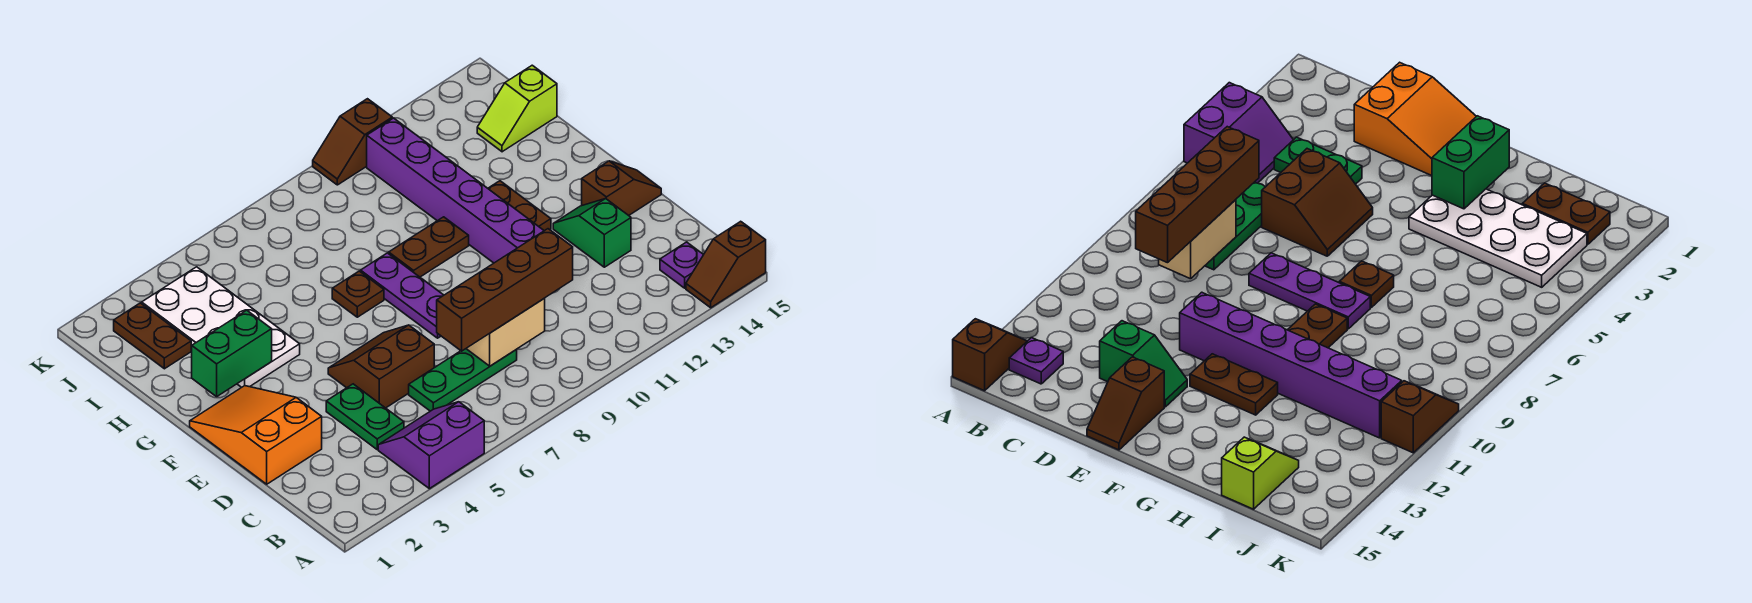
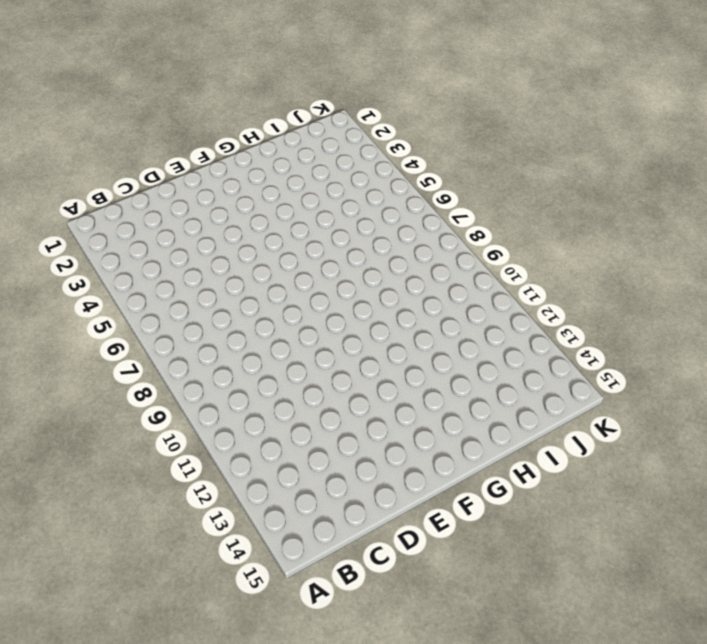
none -> purple slope A4:B5 level 1 top A
none -> brown slope A14:A15 level 1 top 15
none -> purple plate B14 level 1

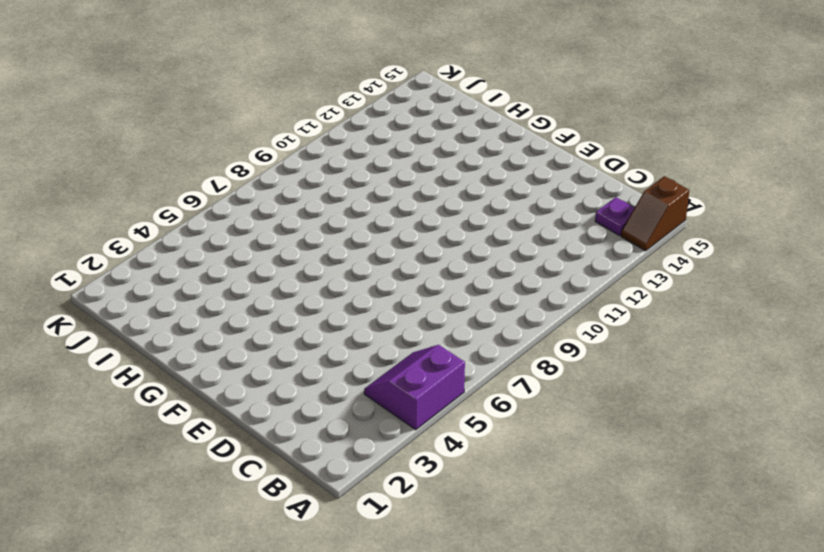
none -> green plate C4:D4 level 1
none -> green plate C6:C8 level 1
none -> orange slope D1:F2 level 1 top D

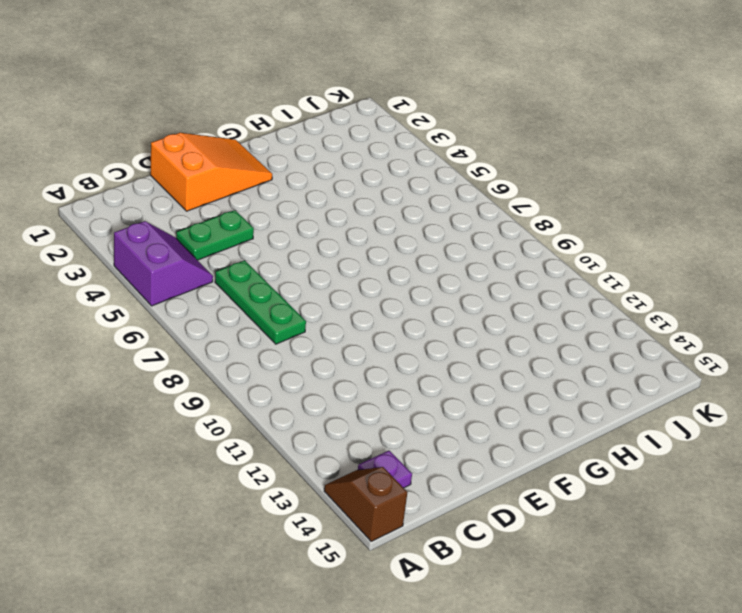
none -> brown slope D5:E6 level 1 top D
none -> green slope D13:E13 level 1 top D
none -> purple plate E8:G8 level 1

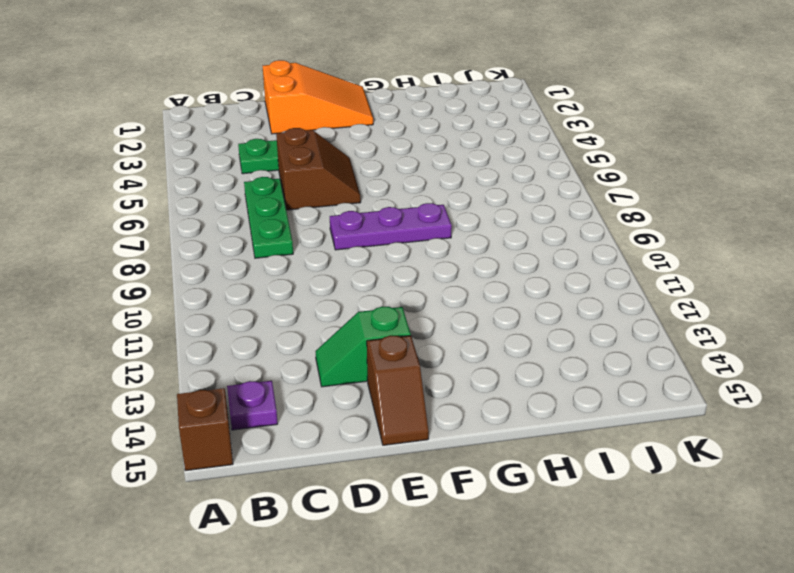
green slope D13:E13 level 1 top E -> green slope D13:E13 level 1 top D
none -> purple slope A4:B5 level 1 top A
none -> purple brick E11:J11 level 1
none -> brown plate F12:G12 level 1

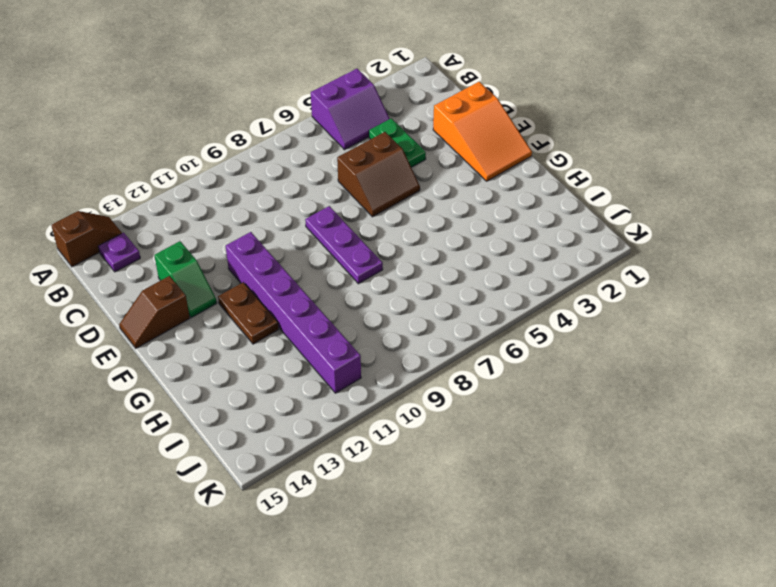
none -> green plate C6:C8 level 1
none -> white plate G3:J4 level 1
none -> brown plate G7 level 1

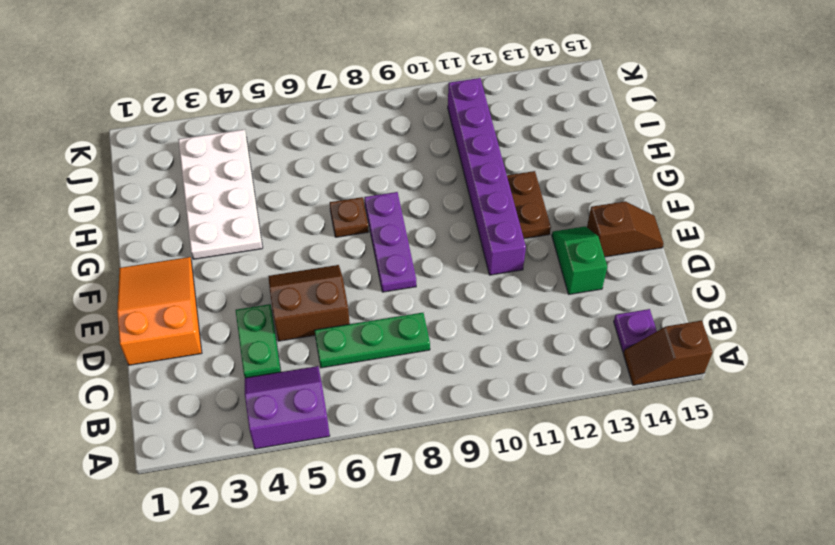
none -> brown plate G9:G10 level 1
none -> brown plate I2:J2 level 1
none -> lime slope I14:I15 level 1 top 15

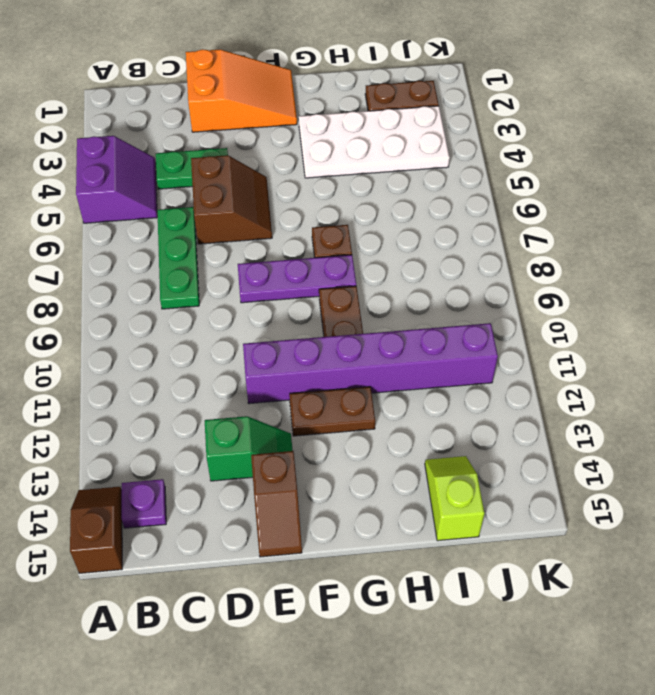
none -> brown slope K10:K11 level 1 top 11
none -> tan brick C8:C9 level 2
none -> green brick G2:G3 level 2

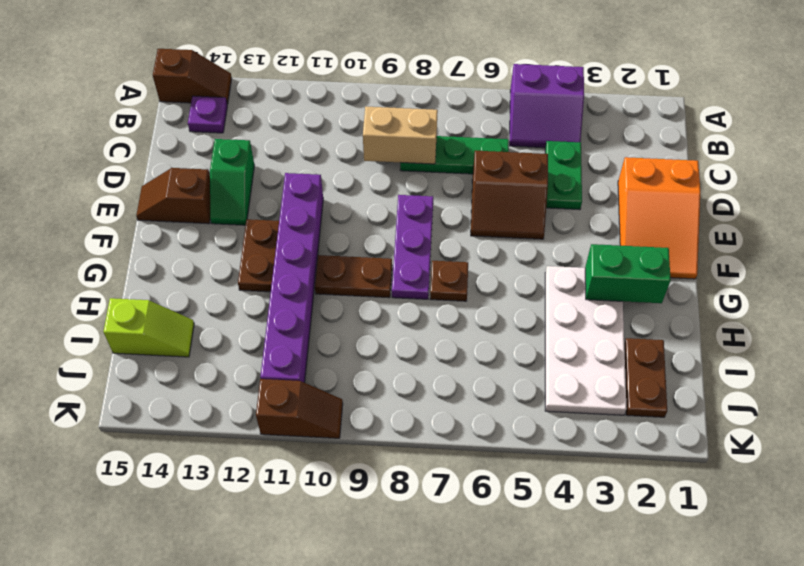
none -> brown brick C7:C10 level 3

